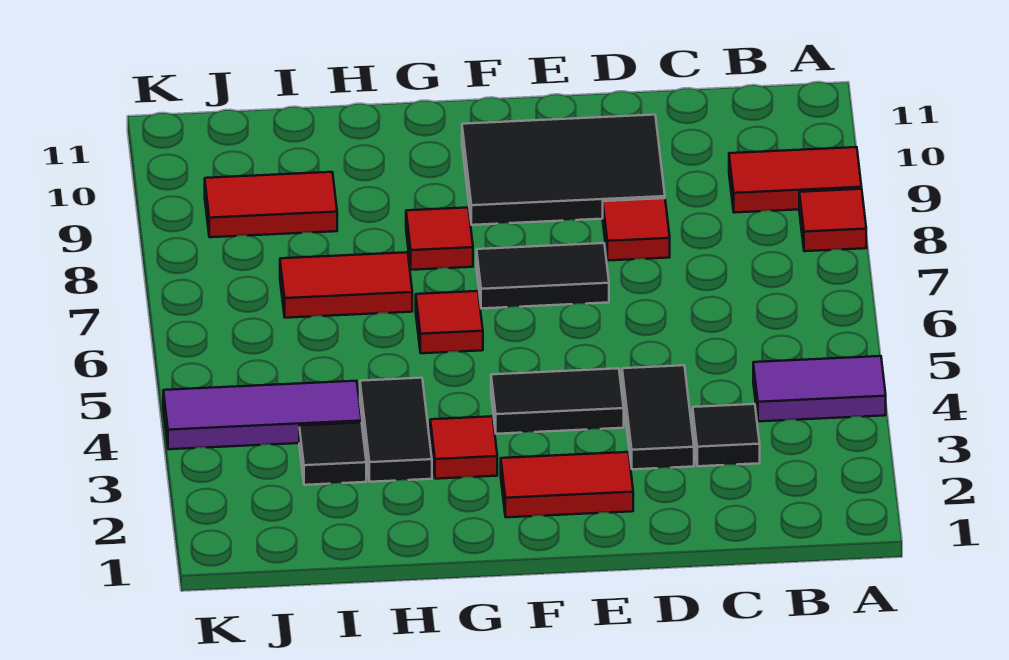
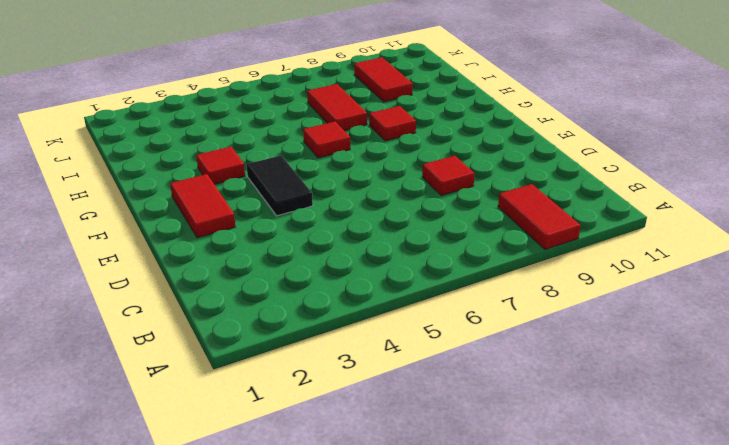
none -> purple tile A4:B4 level 1
none -> red tile A8 level 1
none -> black tile C3 level 1

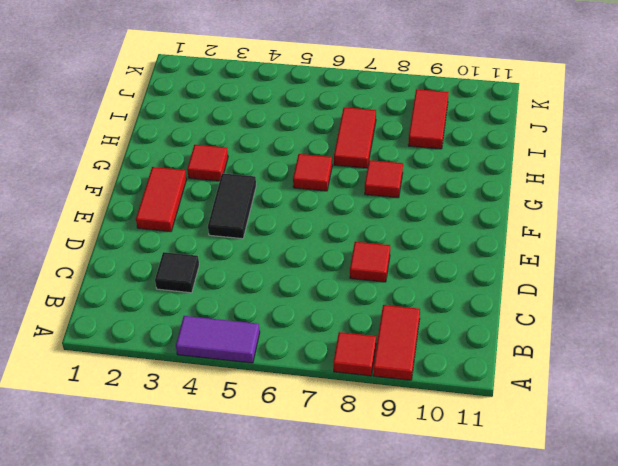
purple tile A4:A5 level 1 -> purple tile A4:B4 level 1
none -> black tile D3:D4 level 1
none -> black tile D9:F10 level 1
none -> black tile E7:F7 level 1

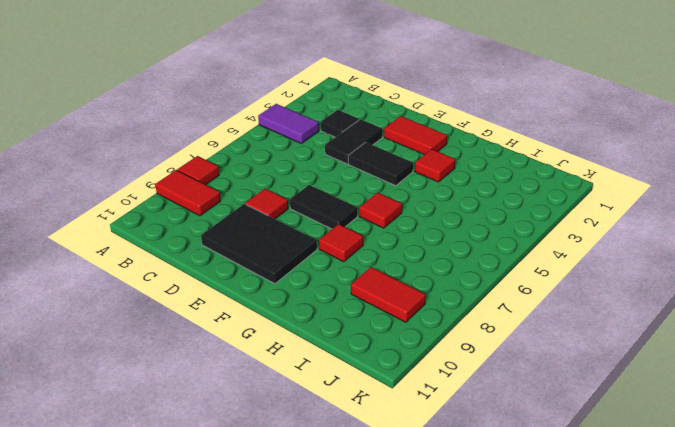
none -> black tile H3:H4 level 1
none -> red tile H7:I7 level 1
none -> black tile I3 level 1

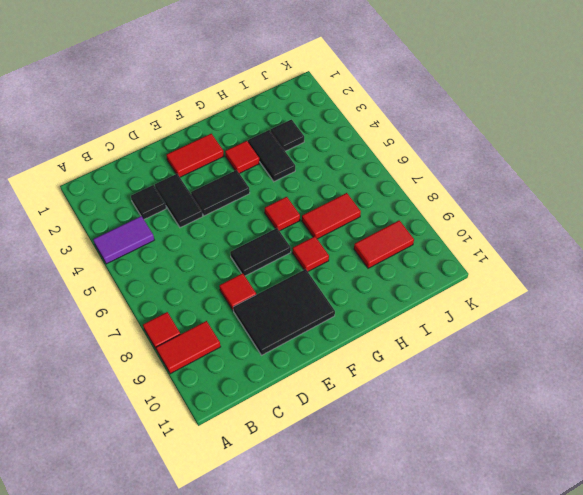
none -> purple tile I4:K4 level 1

